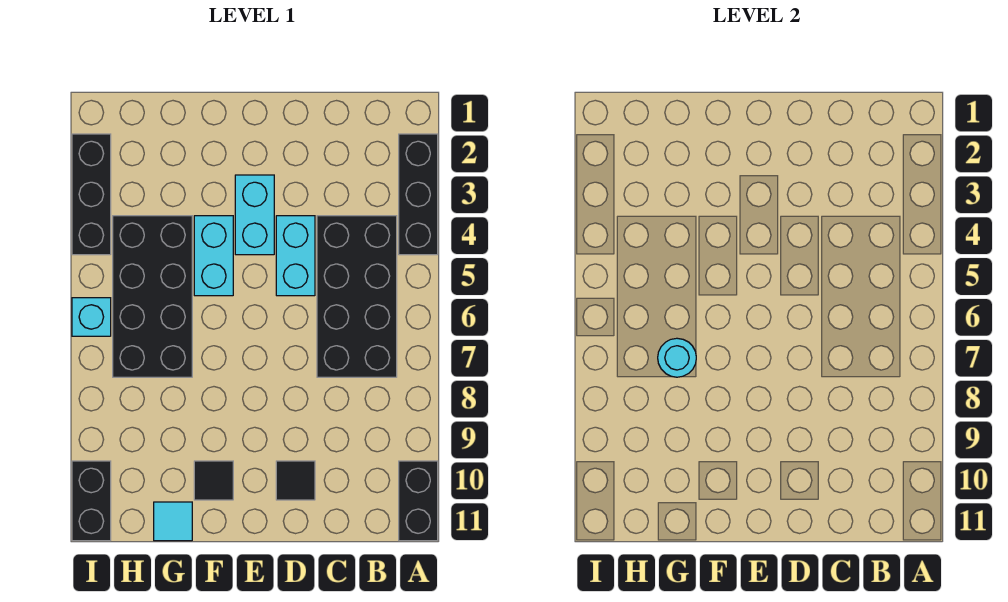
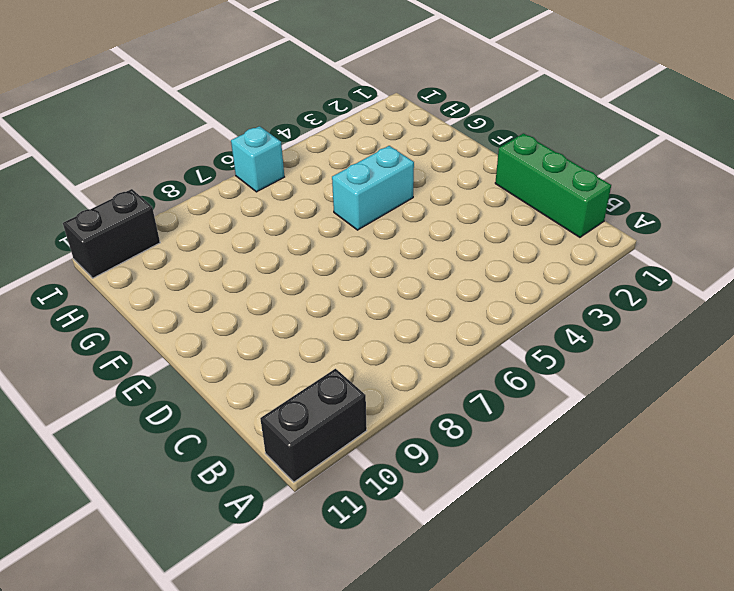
green brick B1:D1 level 1 -> none
none -> black brick A2:A4 level 1
none -> black brick B4:C7 level 1
none -> cyan brick D4:D5 level 1

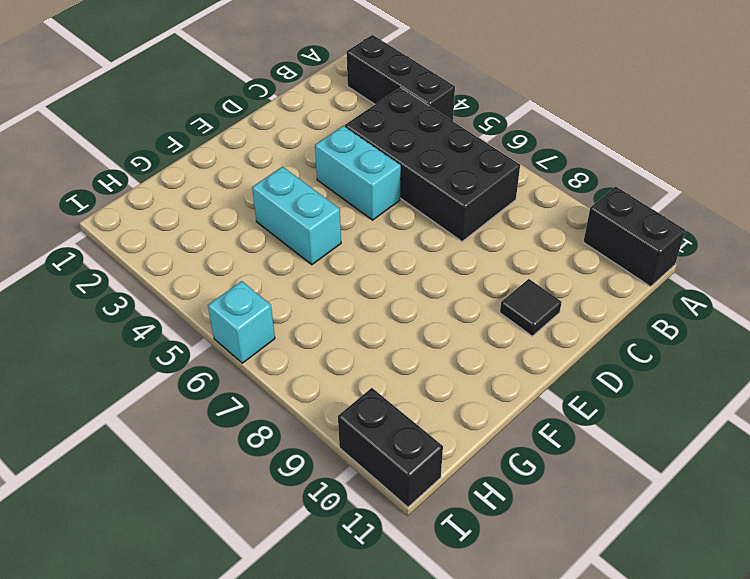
none -> cyan brick E3:E4 level 1
none -> black tile F10 level 1
none -> black brick G4:H7 level 1

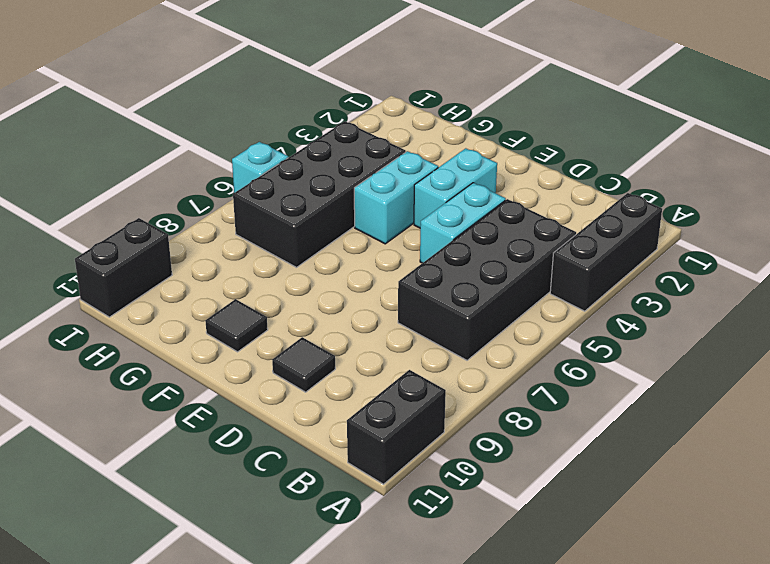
none -> cyan tile G11 level 1
none -> black brick I2:I4 level 1
none -> cyan round brick G7 level 2

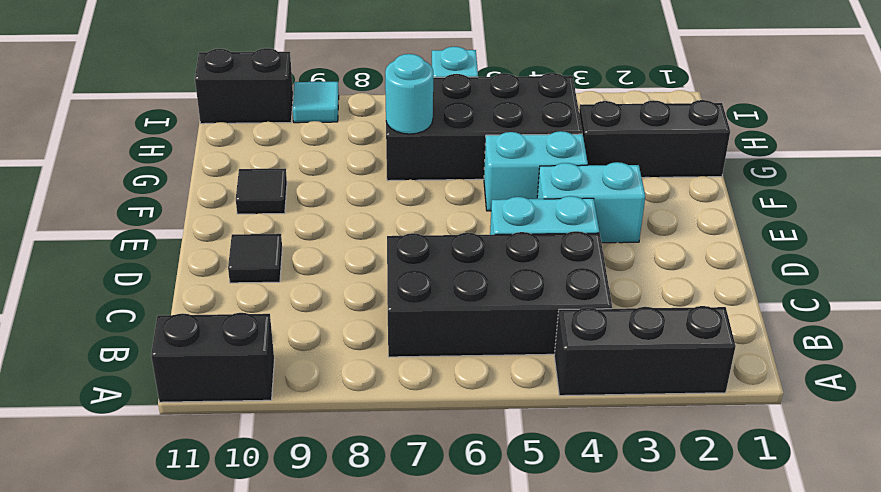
black brick G1:G3 level 1 -> black brick I2:I4 level 1
cyan tile I9 level 1 -> cyan tile G11 level 1

